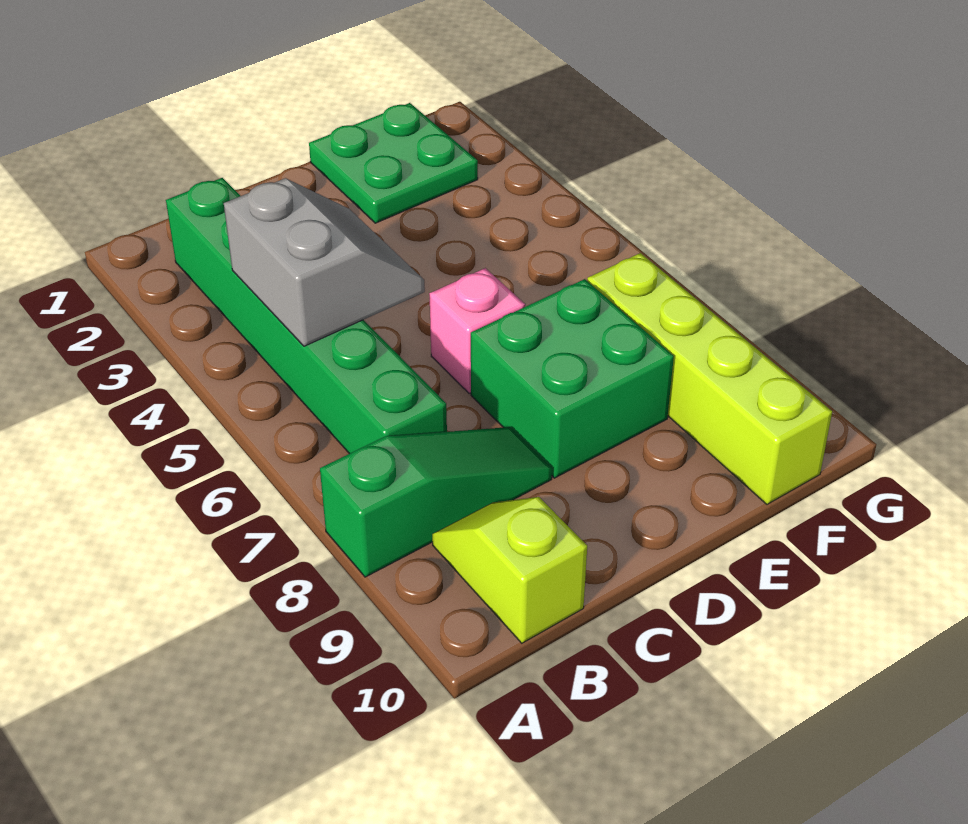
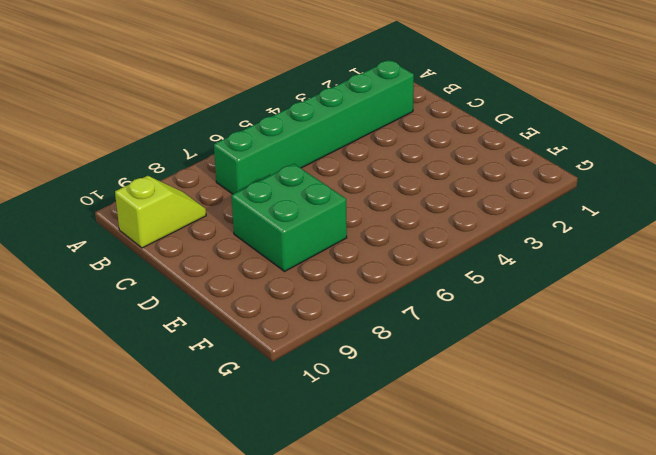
none -> green slope A8:C8 level 1 top A
none -> pink brick D6 level 1

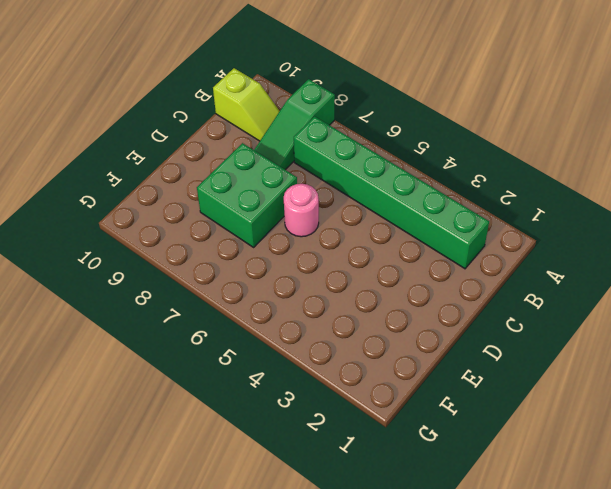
pink round brick D6 level 1 -> pink brick D6 level 1
none -> green plate E1:F2 level 1
none -> lime brick F7:F10 level 1

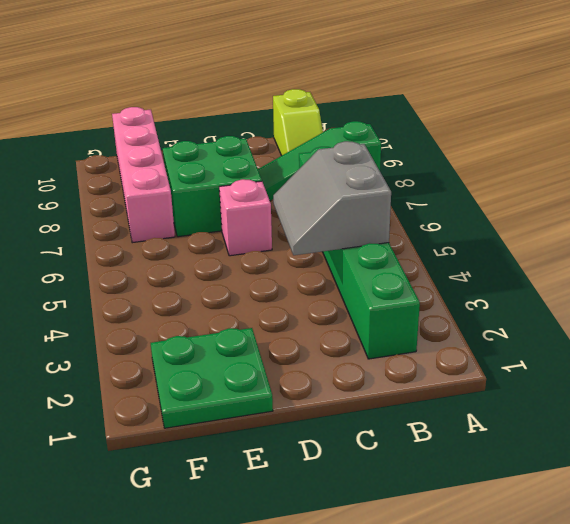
pink brick F7:F10 level 1 -> lime brick F7:F10 level 1

